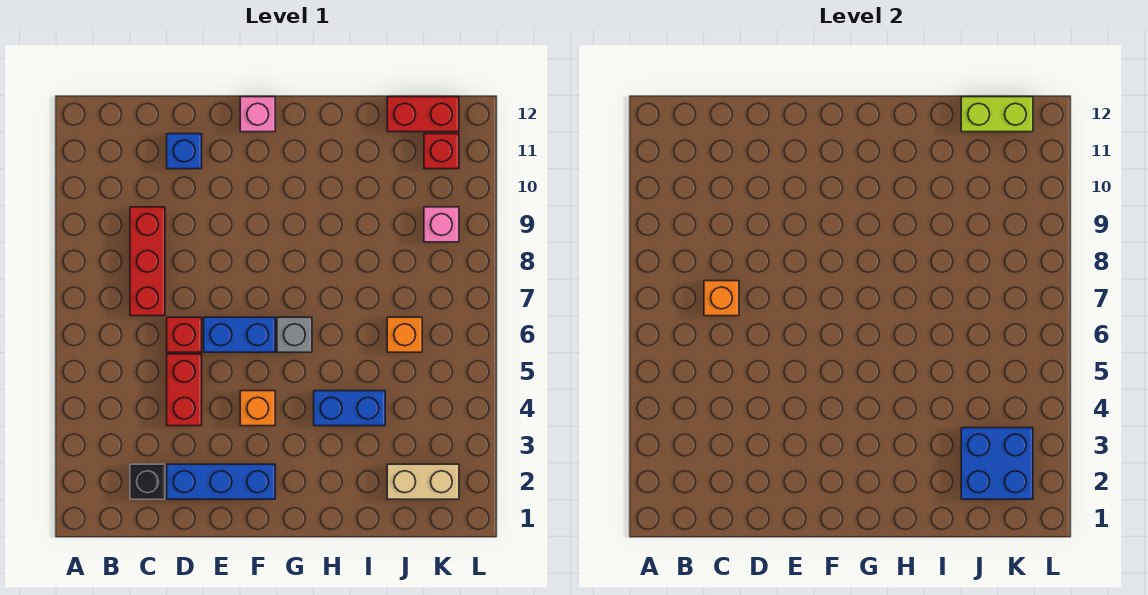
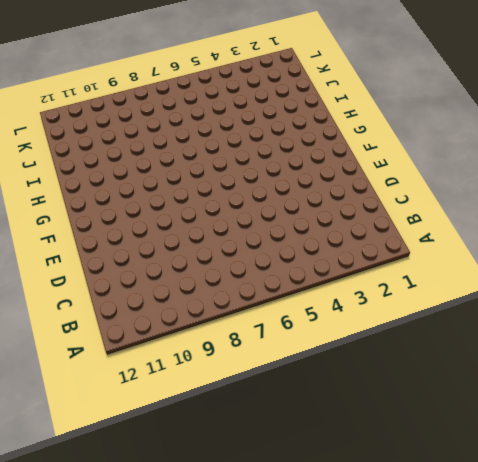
none -> black brick C2 level 1
none -> red brick C7:C9 level 1
none -> blue brick D2:F2 level 1

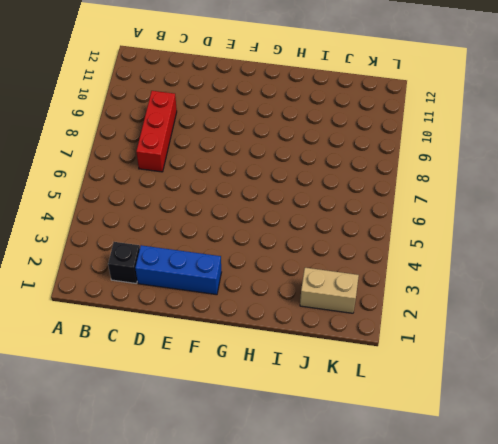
none -> red brick D4:D5 level 1
none -> red brick D6 level 1
none -> blue brick D11 level 1

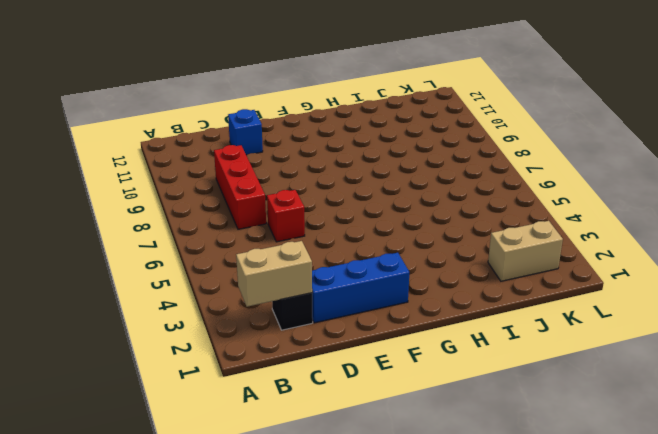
tan brick B2:C2 level 2 -> none
none -> red brick D4:D5 level 1
none -> blue brick E6:F6 level 1
none -> orange brick F4 level 1

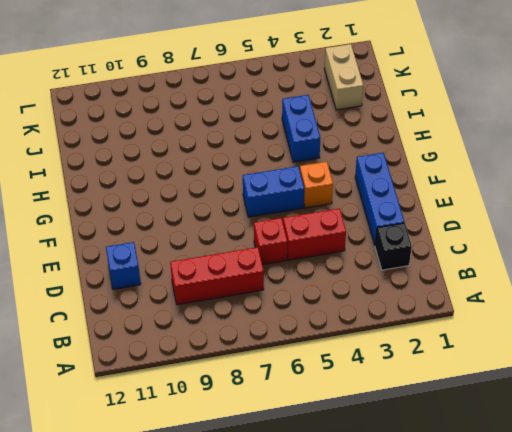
blue brick F5:F6 level 1 -> blue brick E6:F6 level 1
none -> pink brick F12 level 1
none -> grey brick G6 level 1
none -> orange brick J6 level 1

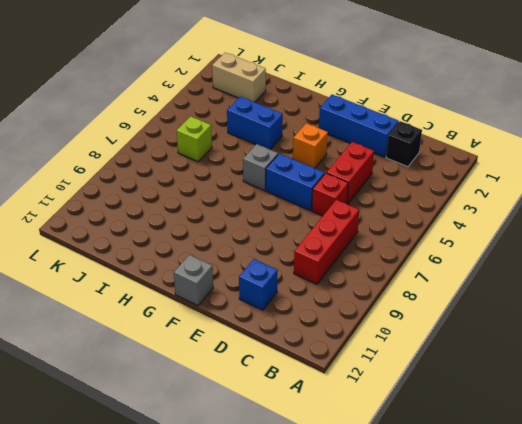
grey brick F12 level 1 -> pink brick F12 level 1
lime brick J6 level 1 -> orange brick J6 level 1
none -> red brick J12:K12 level 1
none -> pink brick K9 level 1
none -> red brick K11 level 1

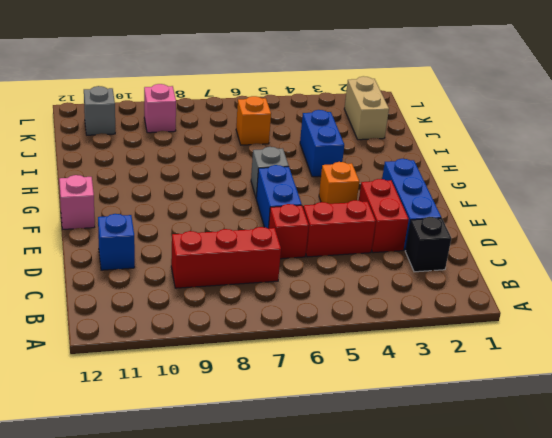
red brick D3:E3 level 1 -> red brick J12:K12 level 1
grey brick K11 level 1 -> red brick K11 level 1
none -> orange brick C7 level 2
none -> blue brick J2:K3 level 2
none -> lime brick J12:K12 level 2

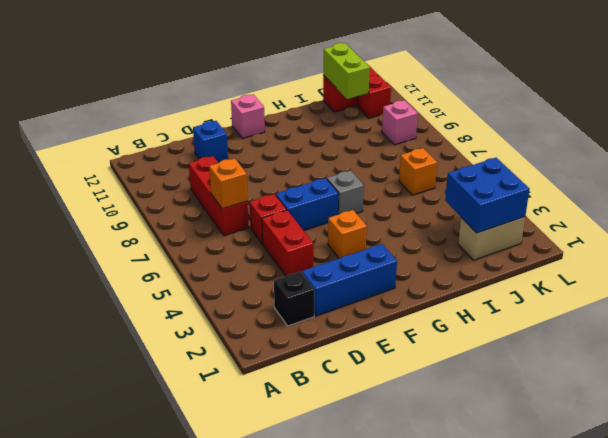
lime brick J11:J12 level 2 -> lime brick J12:K12 level 2
none -> blue brick H4:I4 level 1

